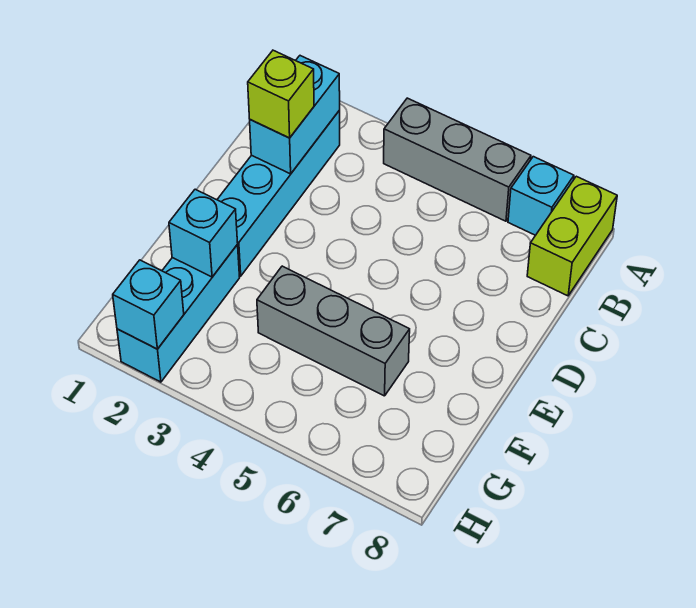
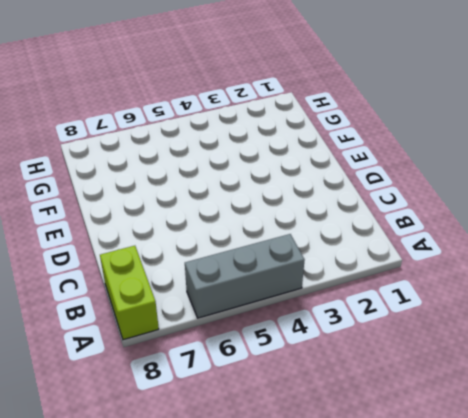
none -> cyan brick A7 level 1
none -> cyan brick B2:E2 level 1

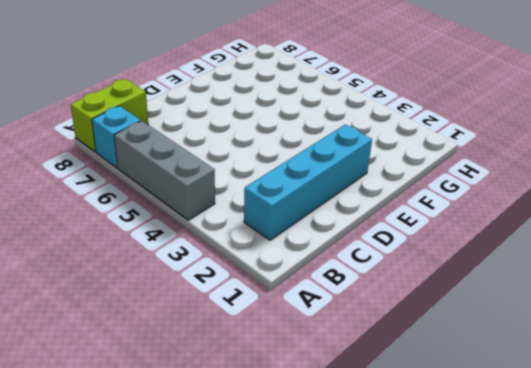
none -> cyan brick F2:H2 level 1
none -> grey brick F4:F6 level 1

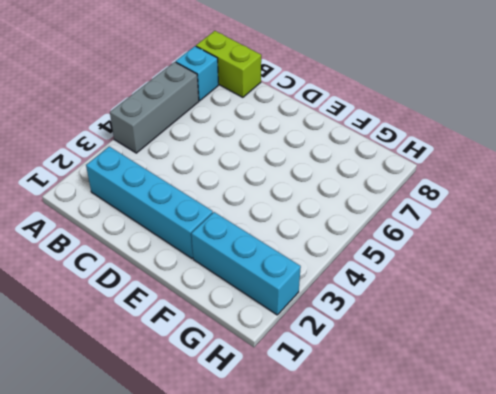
none -> grey brick F4:F6 level 1
none -> cyan brick B2:C2 level 2

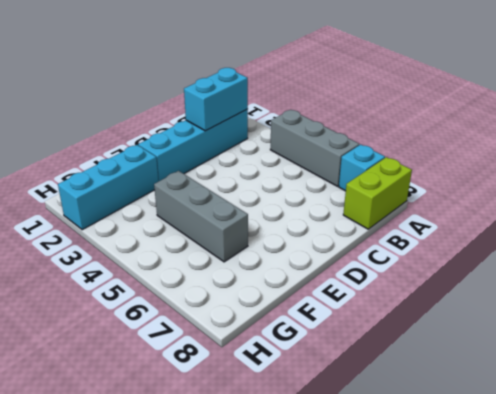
none -> cyan brick F2 level 2
none -> cyan brick H2 level 2

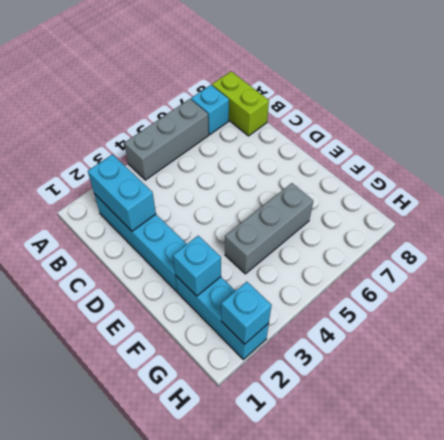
none -> lime brick C2 level 3

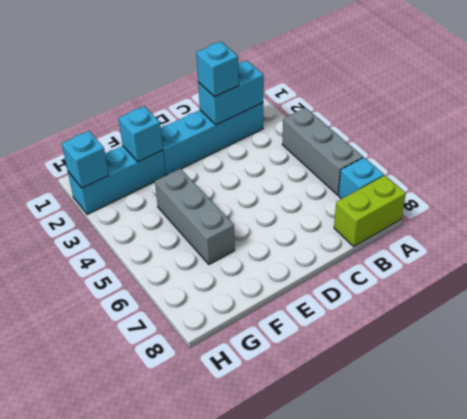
cyan brick C2 level 3 -> lime brick C2 level 3

